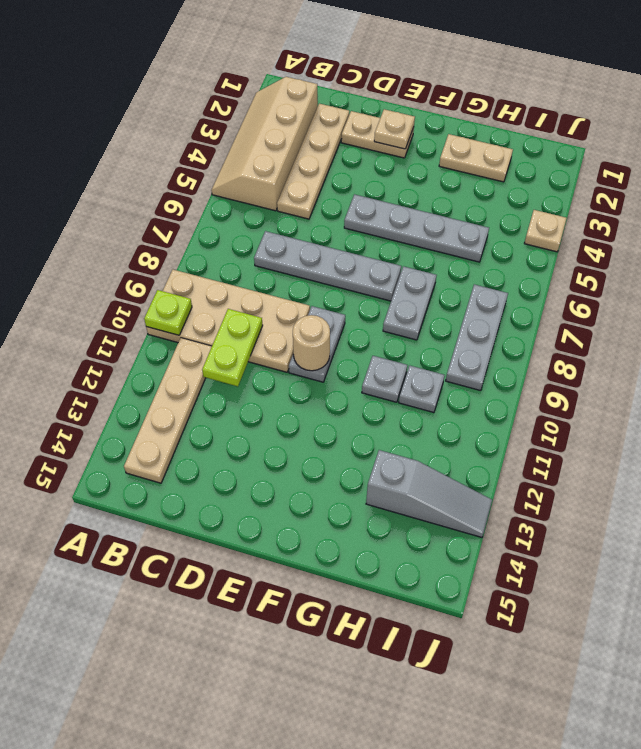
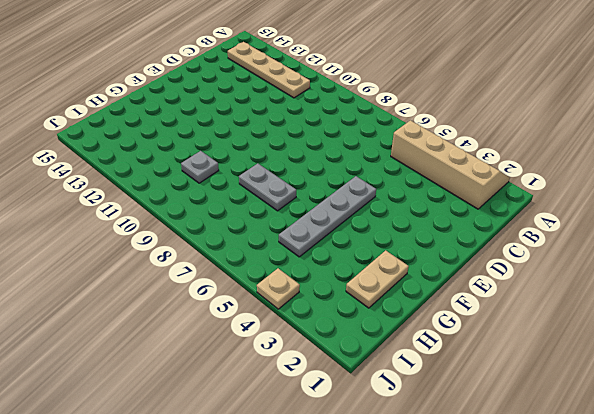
none -> tan plate A9:D10 level 1
none -> tan plate C2:C5 level 1
none -> grey plate C7:F7 level 1

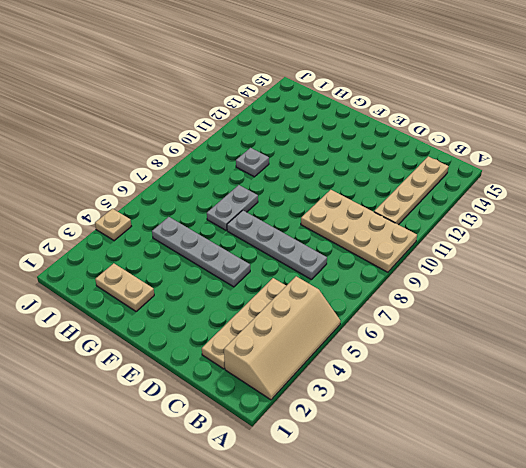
none -> tan plate D2:E2 level 1
none -> grey plate E9:E10 level 1
none -> grey plate G10 level 1

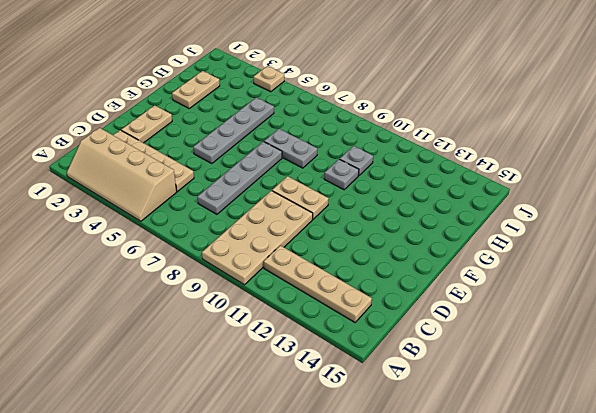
tan plate E9:E10 level 1 -> grey plate E9:E10 level 1
none -> grey slope H13:J13 level 1 top H
none -> grey plate I7:I9 level 1
none -> lime plate A10 level 2

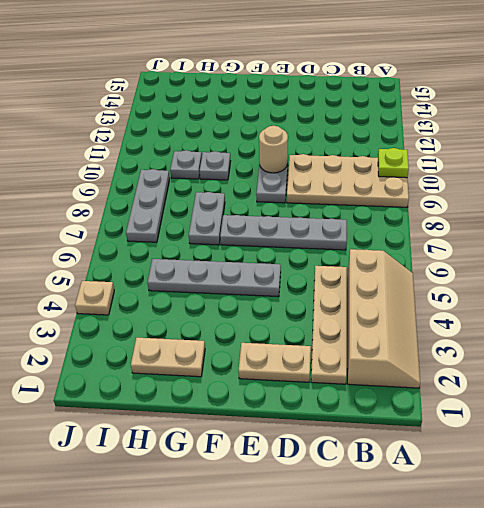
none -> tan plate B11:B14 level 1
none -> grey slope H13:J13 level 1 top H
none -> lime plate C10:C11 level 2

